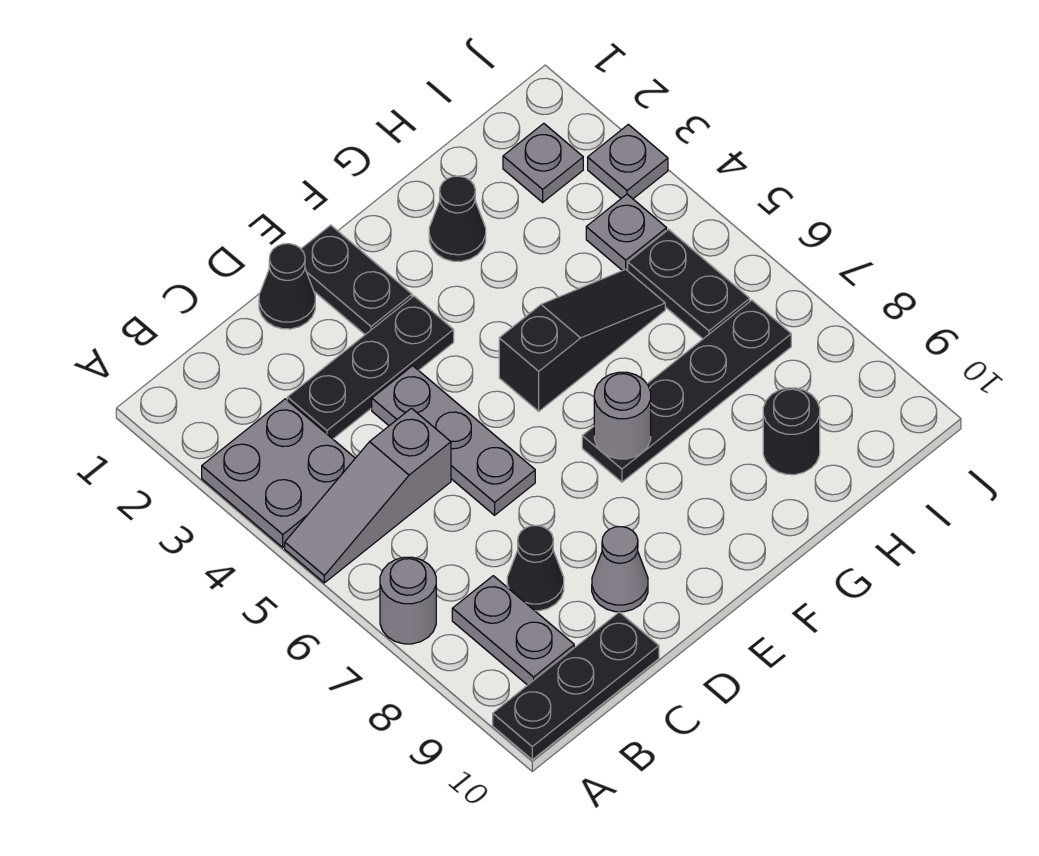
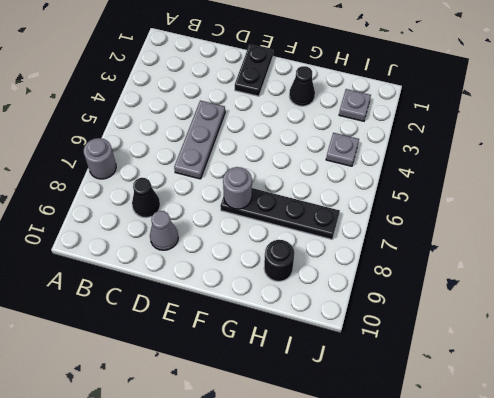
none -> grey plate A3:B4 level 1
none -> grey slope A5:C5 level 1 top C
none -> black plate A10:C10 level 1

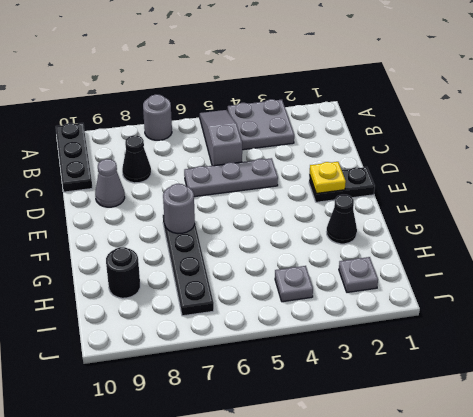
yellow plate E2 level 2 -> none
none -> grey plate B8:B9 level 1
none -> black plate C3:E3 level 1
none -> black cone D1 level 1

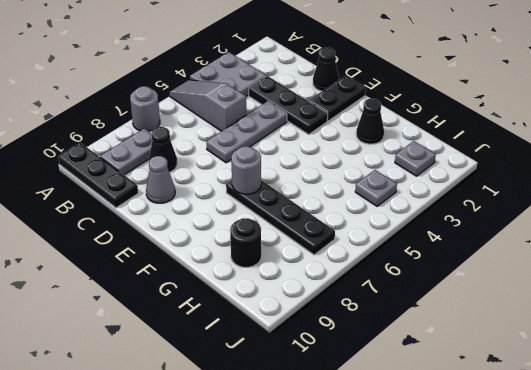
none -> black slope F5:H5 level 1 top F
none -> black plate I5:I6 level 1
none -> grey plate J3 level 1

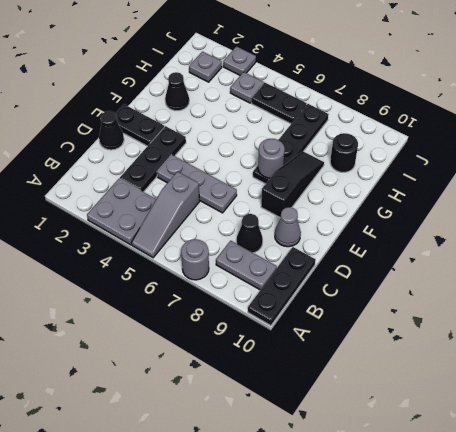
black slope E8:G8 level 1 top E -> black slope F5:H5 level 1 top F

